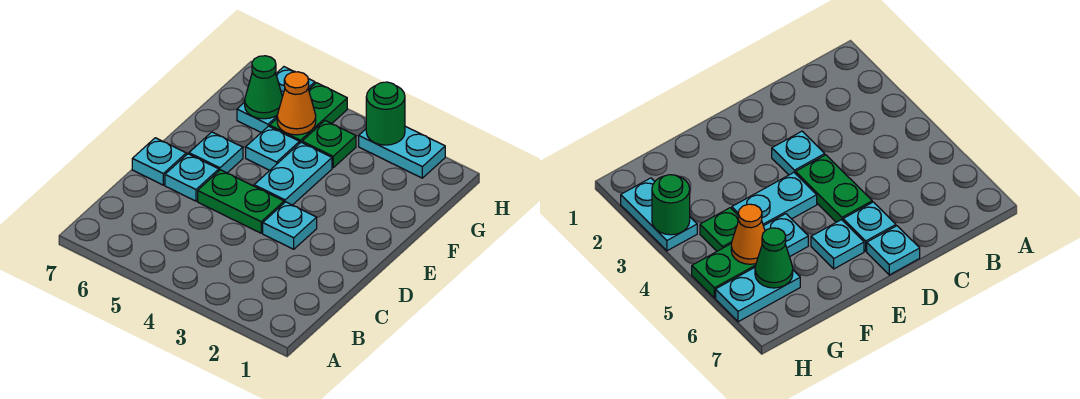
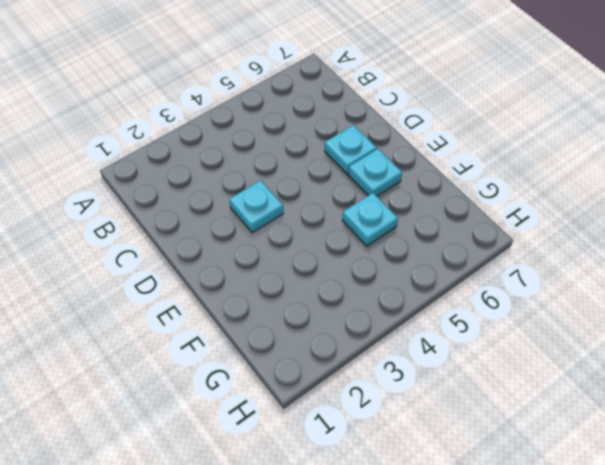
none -> green plate D4:D5 level 1
none -> cyan plate D7 level 1
none -> cyan plate E4:F4 level 1

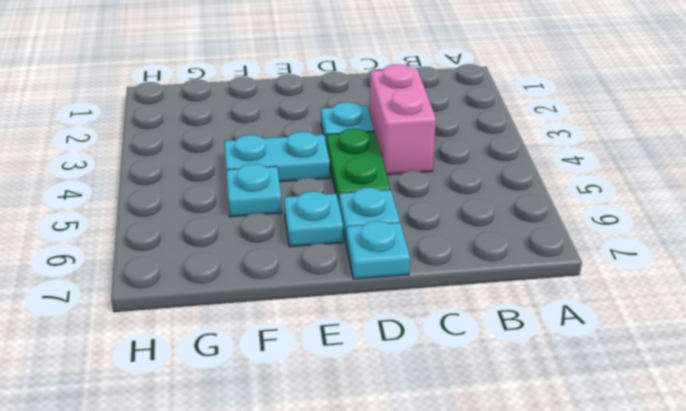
pink brick C3:C4 level 1 -> none
none -> green plate G4 level 1
none -> green plate G5:H5 level 1
none -> cyan plate G6:H6 level 1

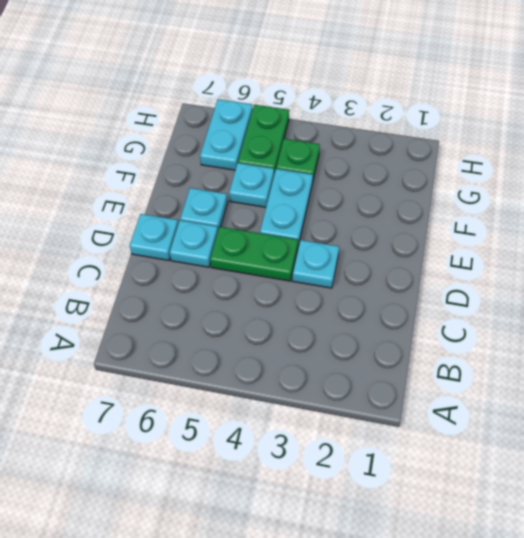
none -> cyan plate H2:H3 level 1
none -> orange cone G5 level 2
none -> green cone G6 level 2

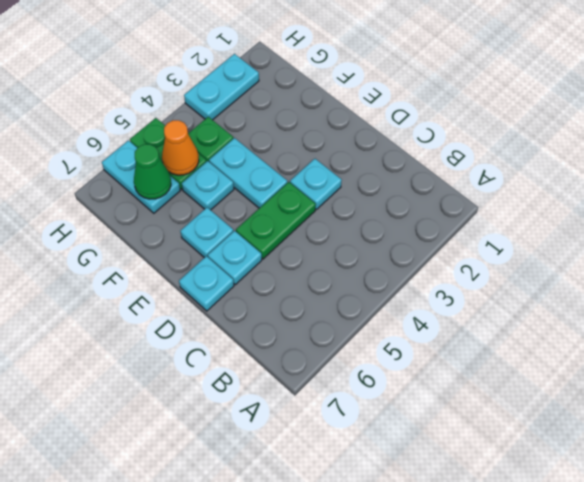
none -> green round brick H3 level 2

